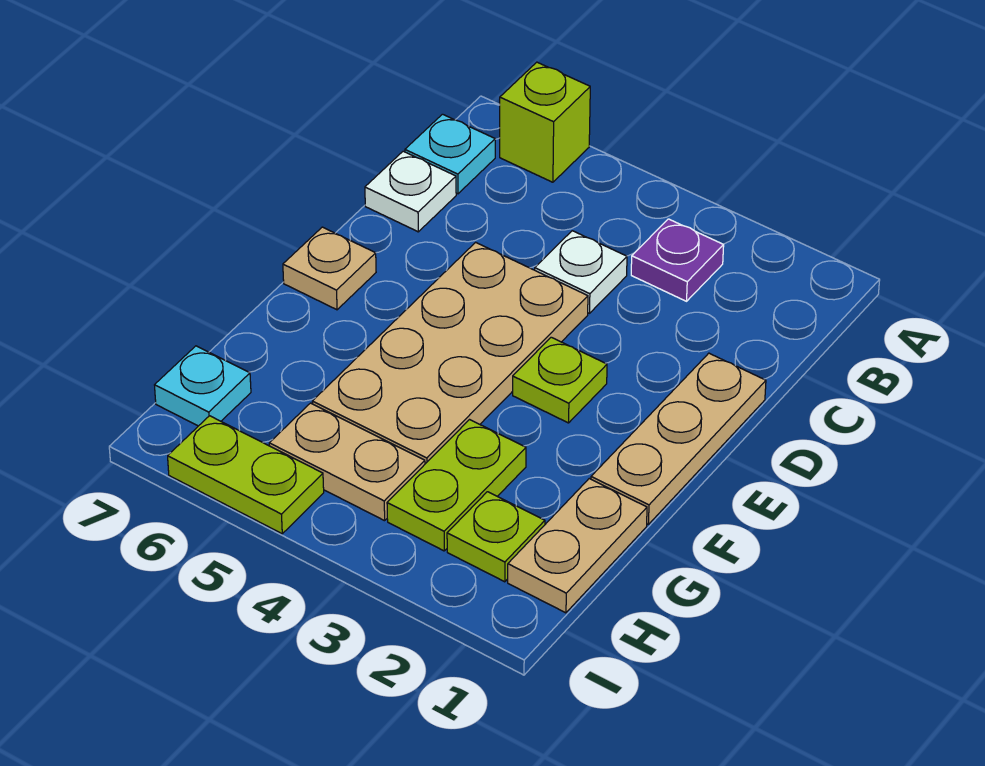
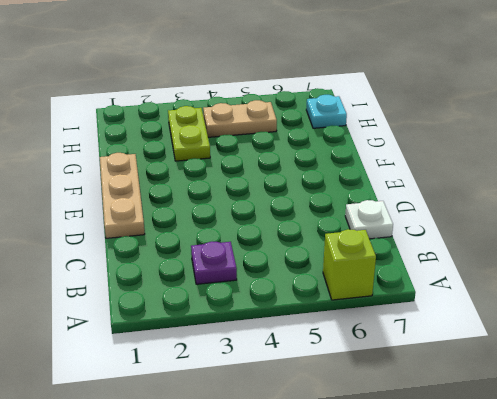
none -> cyan plate B7 level 1
none -> white plate C4 level 1
none -> tan plate D4:G5 level 1

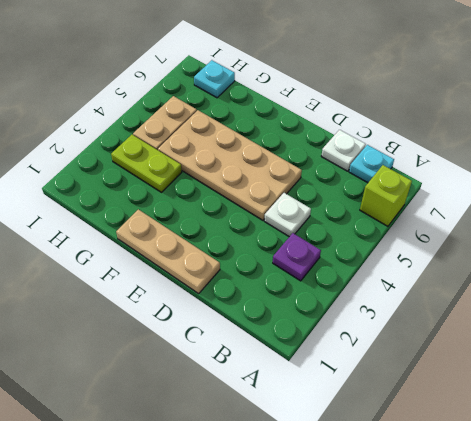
none -> lime plate E3 level 1
none -> tan plate E7 level 1
none -> tan plate G1:H1 level 1

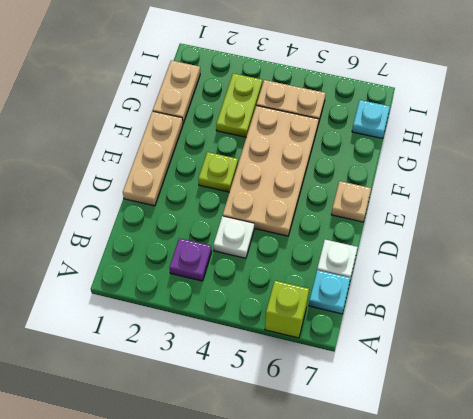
none -> lime plate H2 level 1
none -> lime plate I5:I6 level 1

